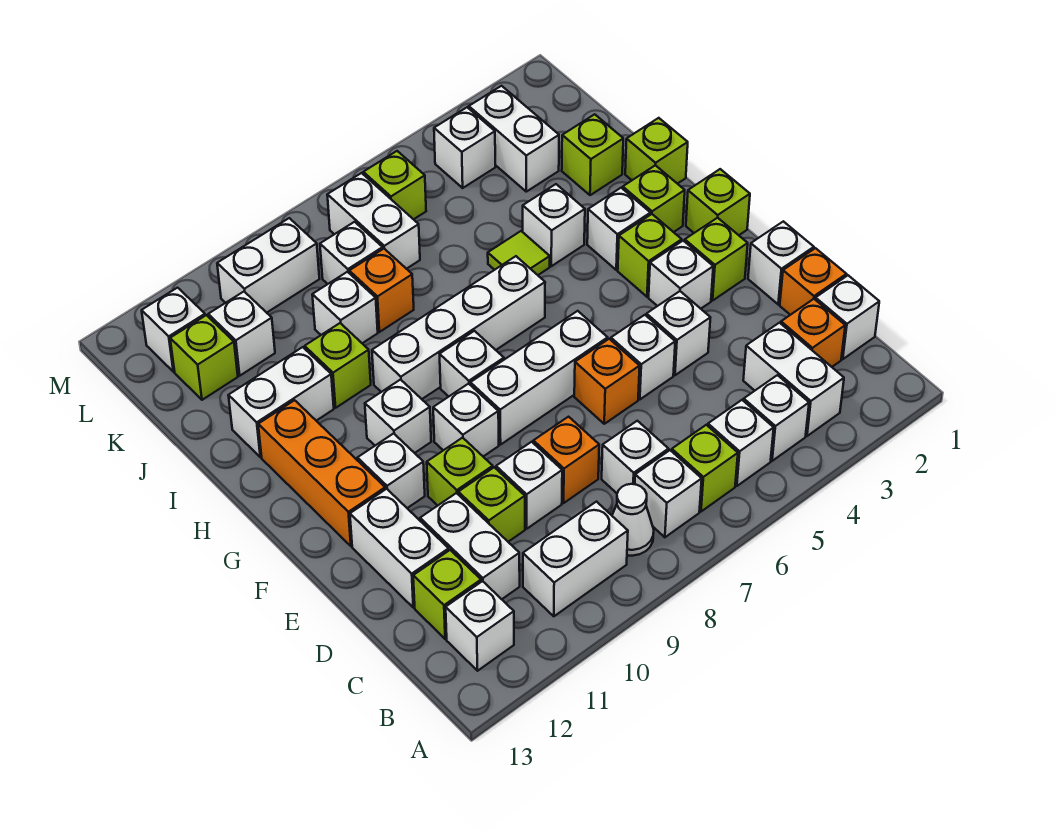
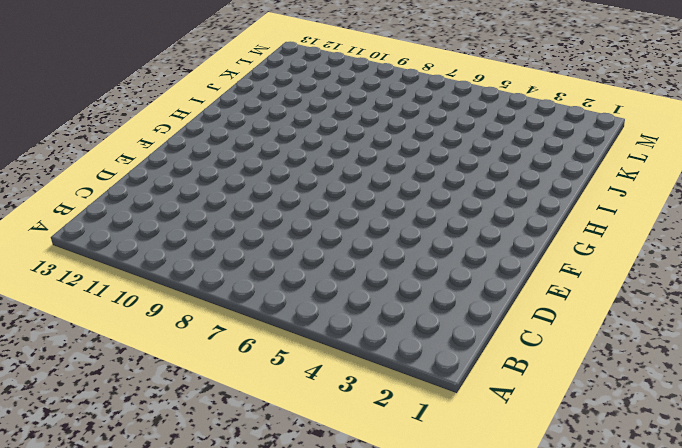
none -> white brick B3:C3 level 1
none -> white brick B4 level 1
none -> white brick B5 level 1
none -> lime brick B6 level 1

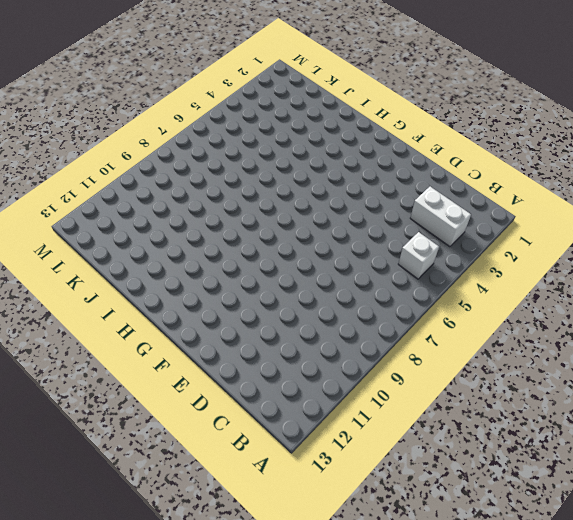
none -> white brick B4 level 1
none -> lime brick B6 level 1
none -> white brick B7 level 1
none -> white cone B8 level 1

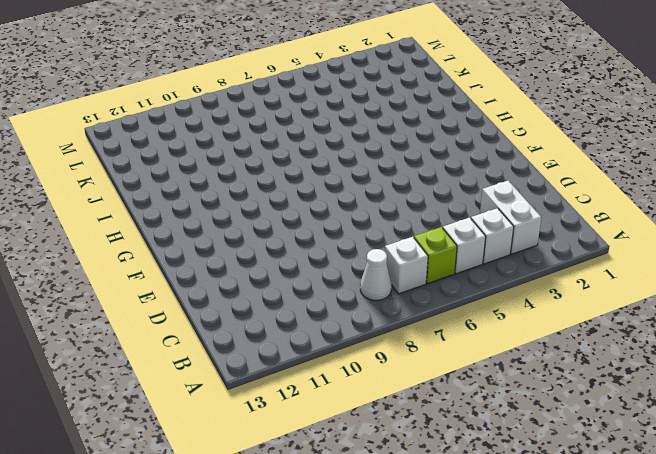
none -> white brick B9:B10 level 1
none -> white brick B12 level 1
none -> white brick C1 level 1
none -> orange brick C2 level 1

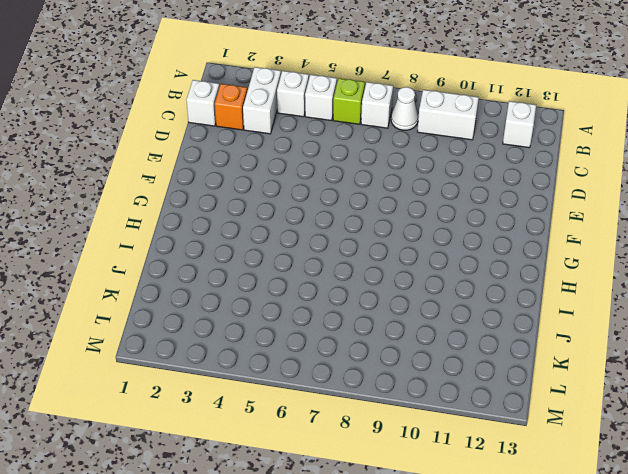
none -> white brick C7 level 1
none -> white brick C11:D11 level 1
none -> lime brick C12 level 1
none -> orange brick D1 level 1

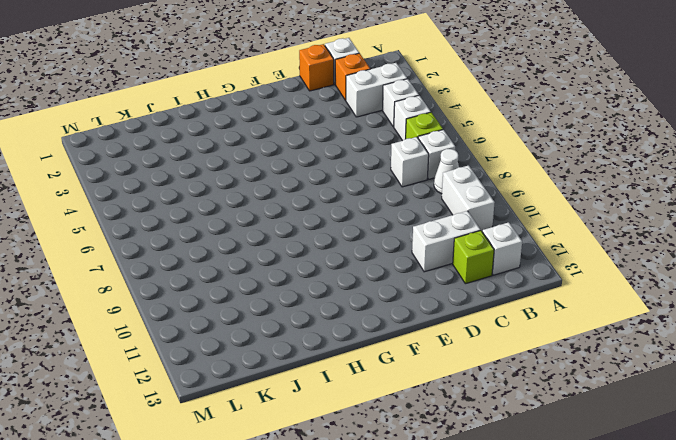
none -> orange brick D8 level 1
none -> white brick D9 level 1
none -> lime brick D10 level 1
none -> white brick D12:E12 level 1

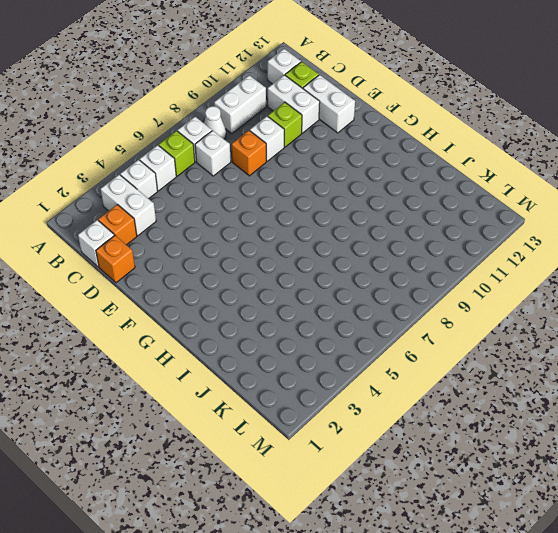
none -> white brick E1 level 1
none -> white brick E4 level 1
none -> white brick E5 level 1
none -> orange brick E6 level 1

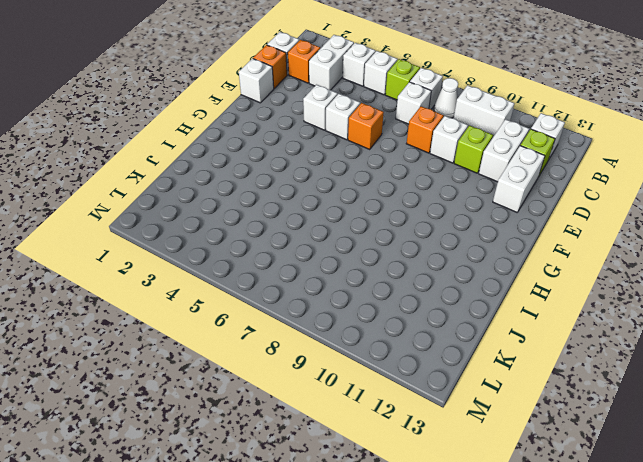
none -> lime brick E10 level 1
none -> lime brick F2 level 1
none -> white brick F3 level 1
none -> white brick F6:F8 level 1

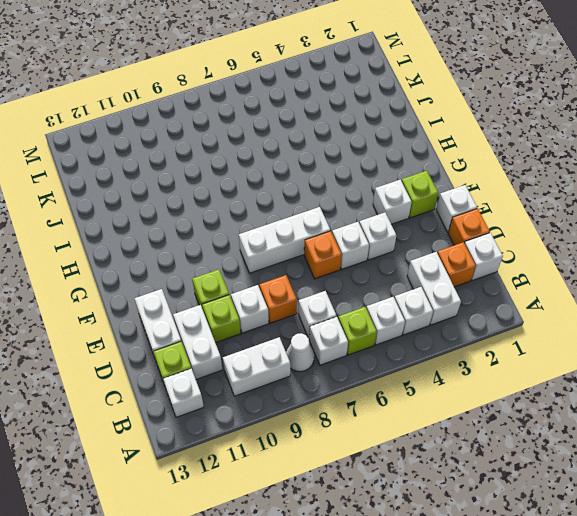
none -> white brick F9 level 1
none -> white brick F11 level 1
none -> orange brick F12:H12 level 1
none -> lime brick G1 level 1

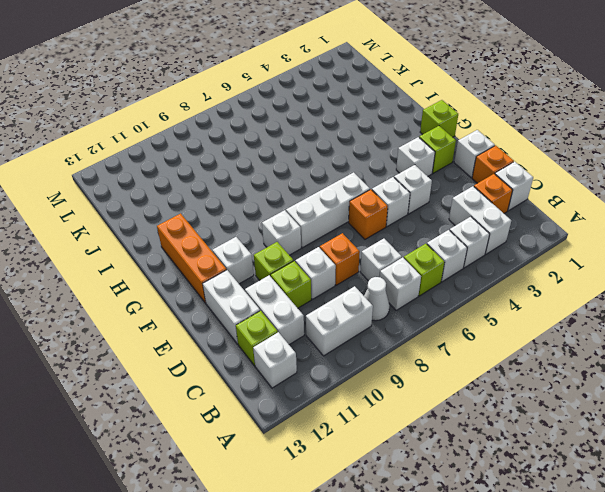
none -> lime brick G3 level 1
none -> white brick G8 level 1
none -> white brick G10 level 1
none -> lime brick H2 level 1

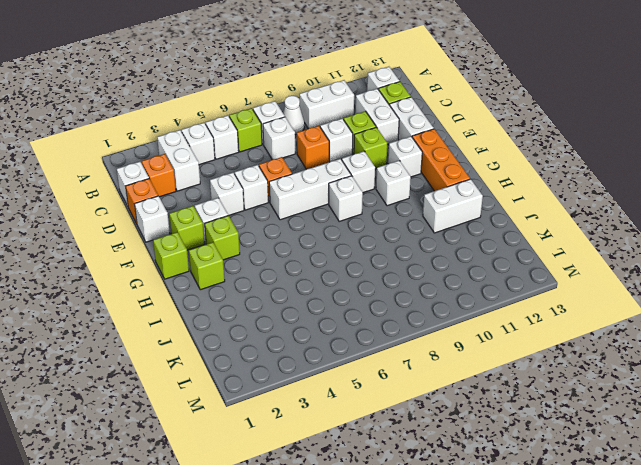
none -> white brick H3 level 1
none -> white brick H6:H9 level 1
none -> lime brick I1 level 1
none -> white brick I4 level 1

